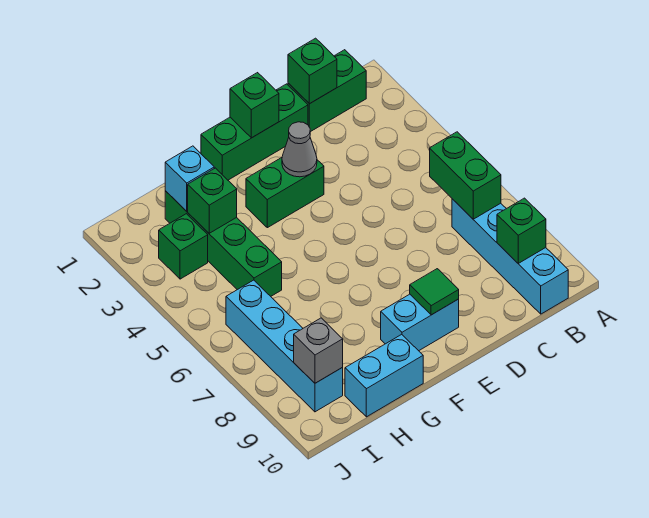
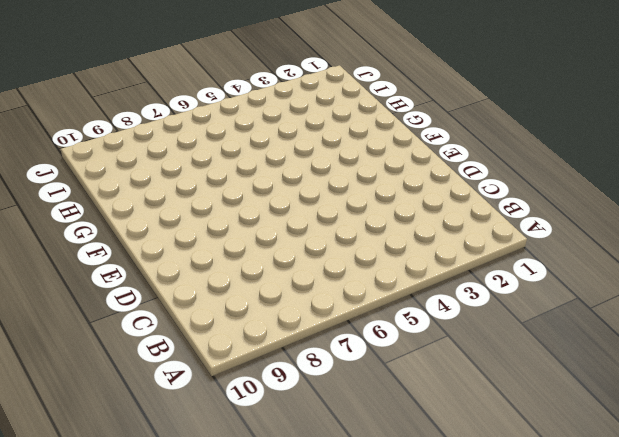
none -> green brick B1:C1 level 1
none -> cyan brick B7:B10 level 1
none -> green brick D1:F1 level 1

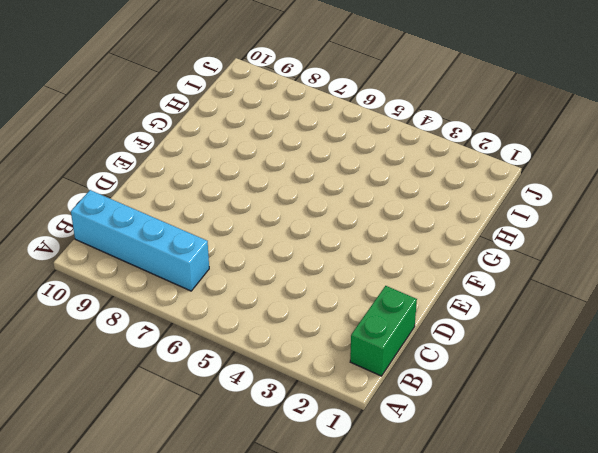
none -> green brick D1:F1 level 1
none -> green brick E3:F3 level 1
none -> cyan brick E9:F9 level 1

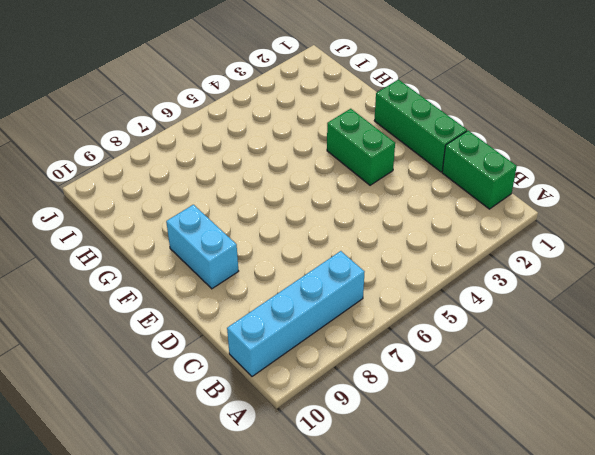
none -> cyan brick G10:H10 level 1
none -> green brick H2:H5 level 1
none -> green brick I3 level 1

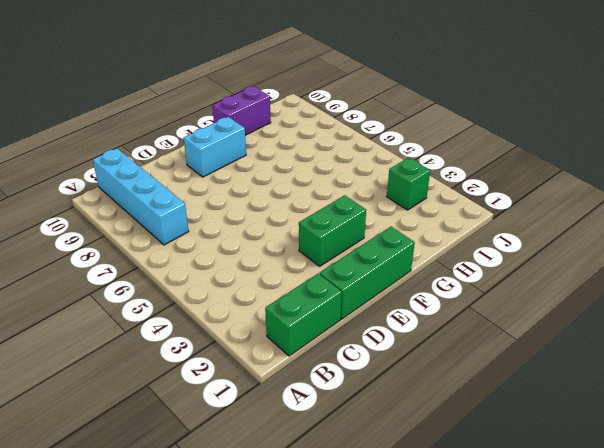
purple brick G10:H10 level 1 -> cyan brick G10:H10 level 1
none -> green brick H2:H5 level 1
none -> cyan brick I6:I9 level 1
none -> green brick B6:B7 level 2

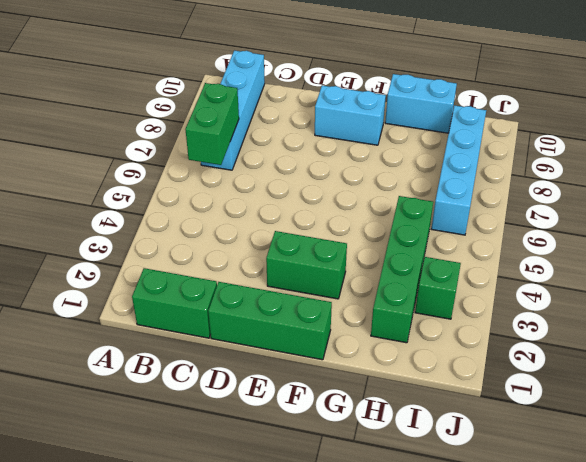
none -> green brick B9 level 2
none -> green brick C1 level 2
none -> green brick E1 level 2

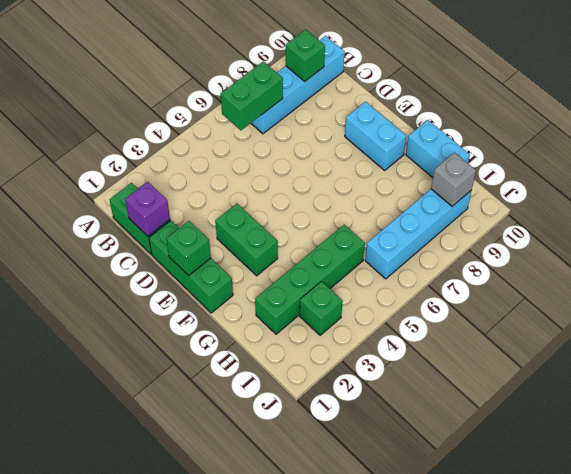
purple brick C1 level 2 -> green brick C1 level 2
none -> grey cone E3 level 2
none -> green tile E9 level 2
none -> cyan brick H2 level 2

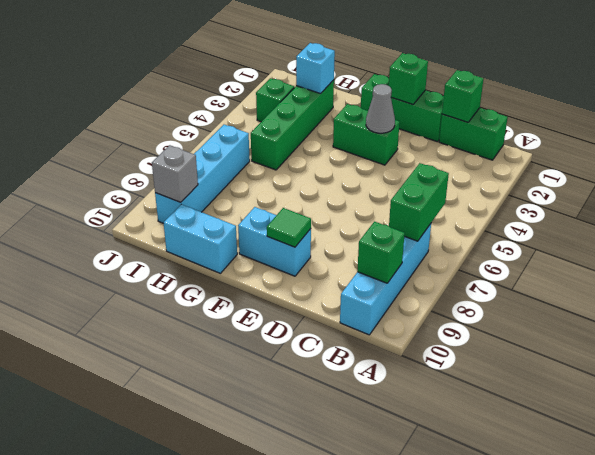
none -> green brick H3 level 2

